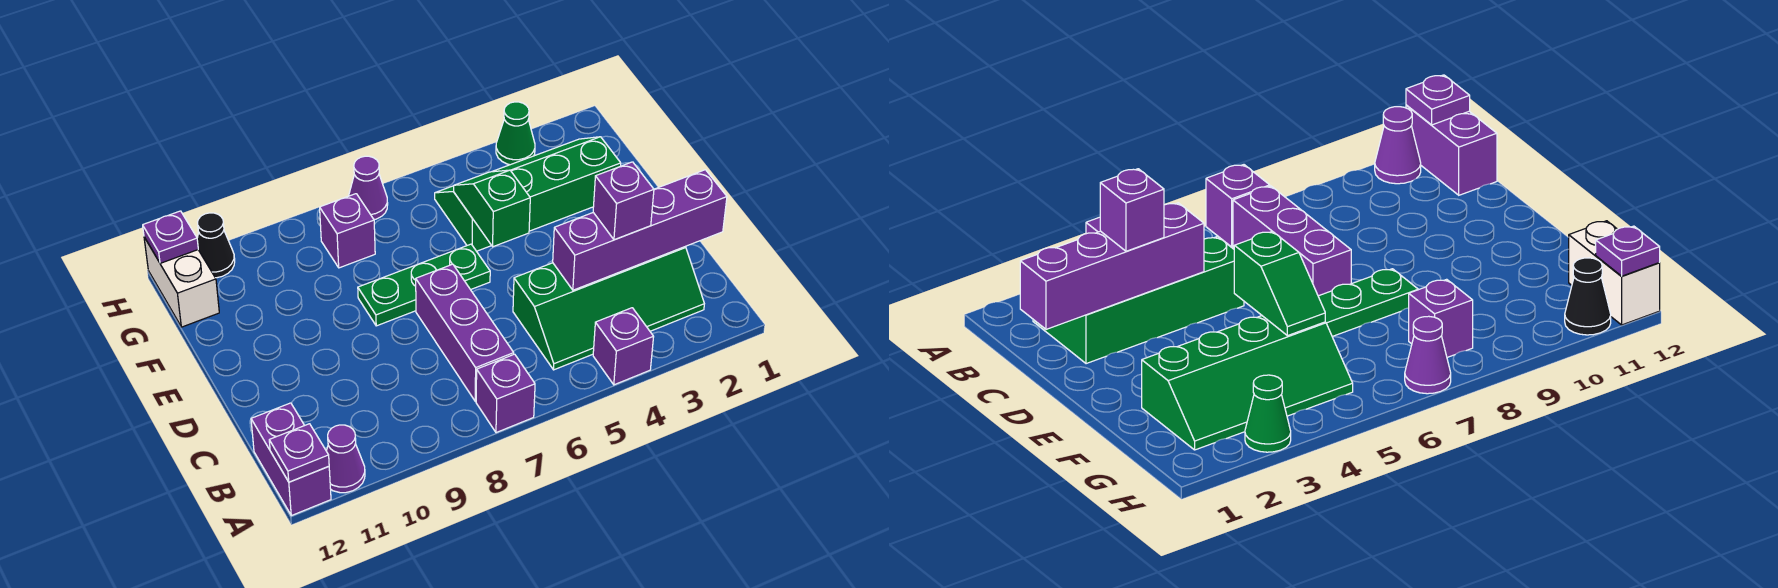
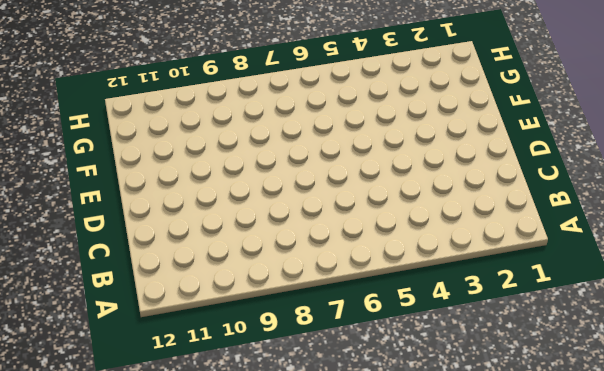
none -> purple brick A4 level 1
none -> purple brick A7 level 1
none -> purple cone A11 level 1

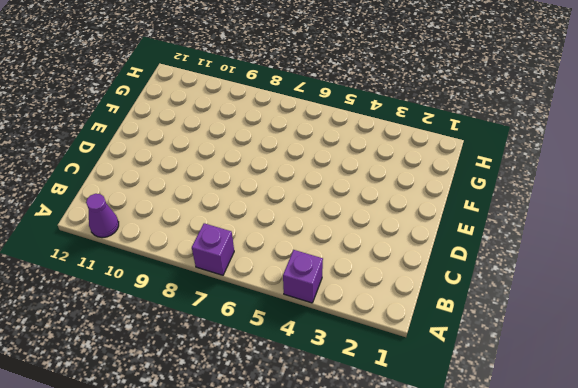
none -> purple brick A12:B12 level 1
none -> green slope B2:C5 level 1 top C
none -> purple brick B7:D7 level 1

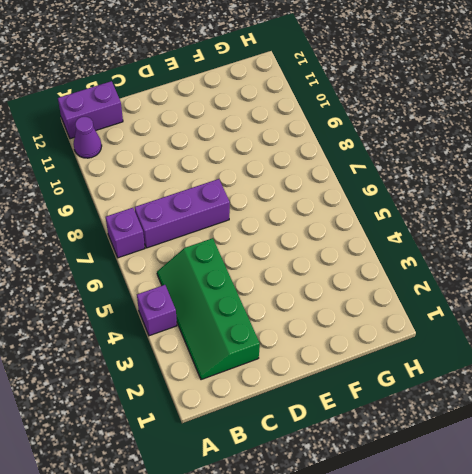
none -> green plate E6:E8 level 1
none -> green slope F2:G5 level 1 top F
none -> purple brick G8 level 1

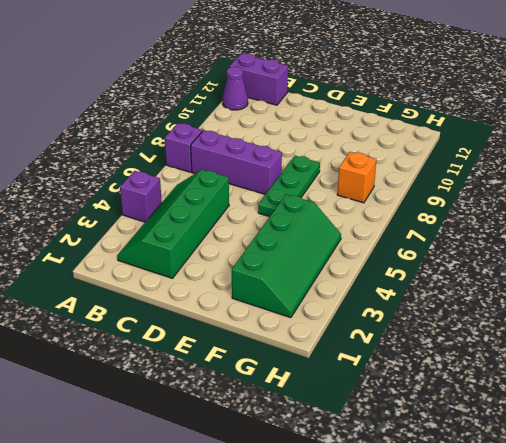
orange brick G8 level 1 -> purple brick G8 level 1
none -> white brick G12:H12 level 1
none -> green cone H3 level 1
none -> purple cone H7 level 1

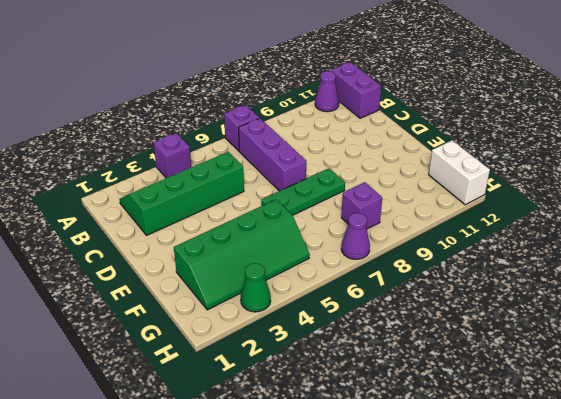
none -> black cone H11 level 1
none -> purple plate A12 level 2
none -> purple brick C1:C4 level 2

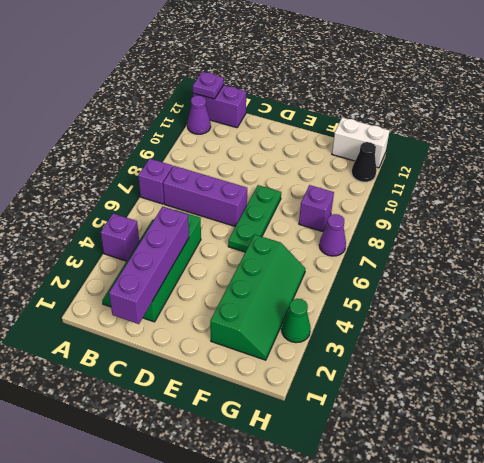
none -> green slope E5:F5 level 2 top E
none -> purple plate H12 level 2
none -> purple brick C3 level 3

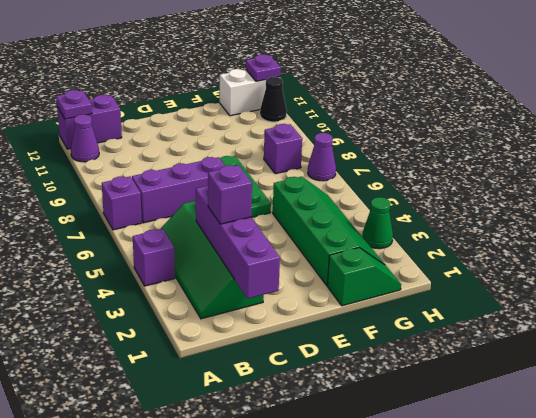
green slope F1:G1 level 1 top F -> green slope E5:F5 level 2 top E

